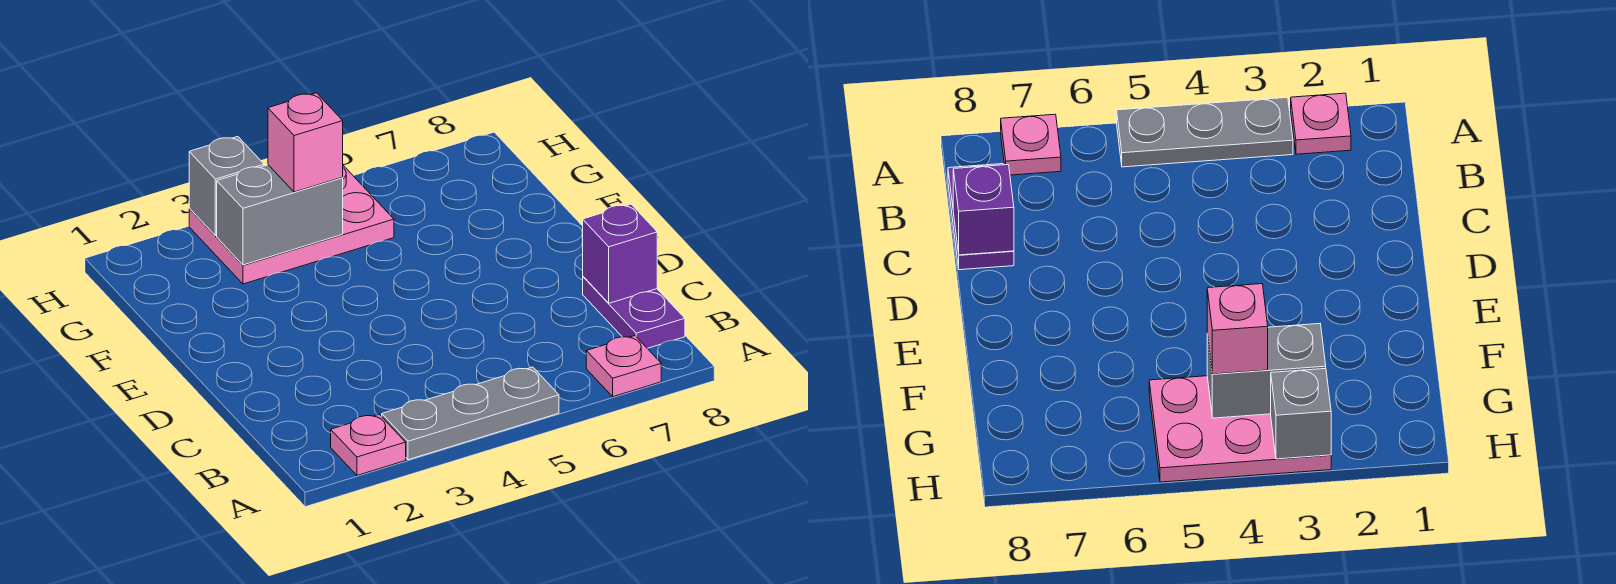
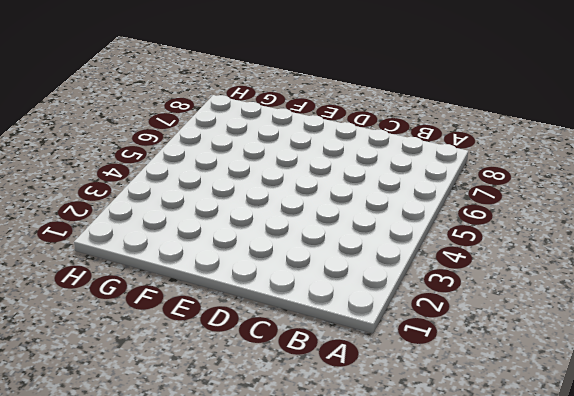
none -> pink plate A2 level 1
none -> grey plate A3:A5 level 1

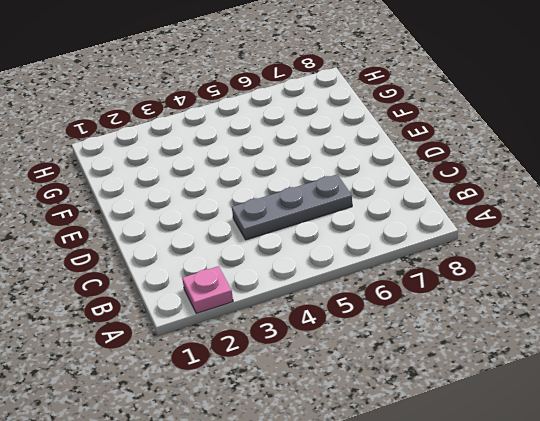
grey plate C4:C6 level 1 -> grey plate A3:A5 level 1
none -> pink plate A7 level 1
none -> purple plate B8:C8 level 1

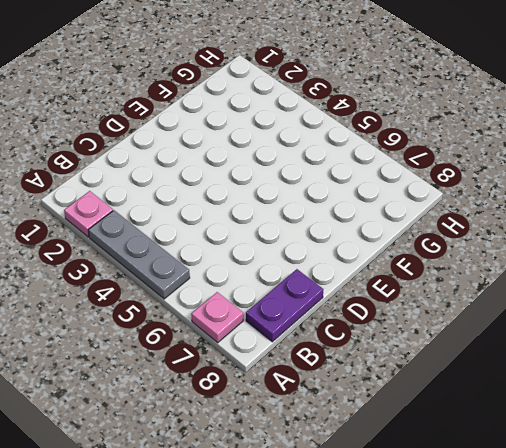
none -> pink plate G3:H5 level 1
none -> purple brick C8 level 2

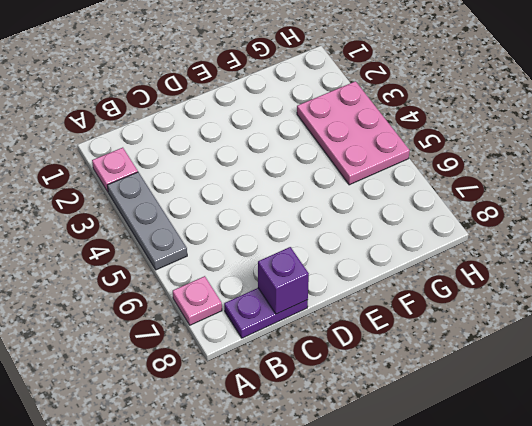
none -> grey brick G3:G4 level 2
none -> grey brick H3 level 2

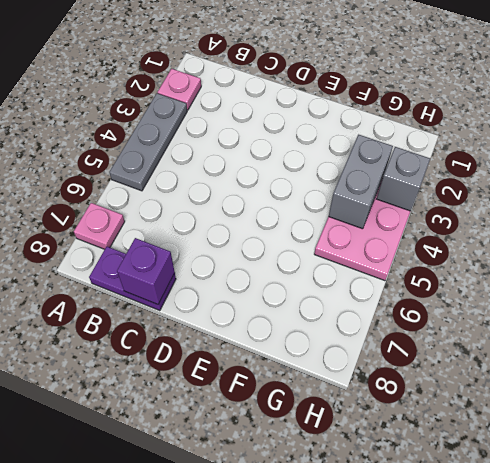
none -> pink brick G4 level 3

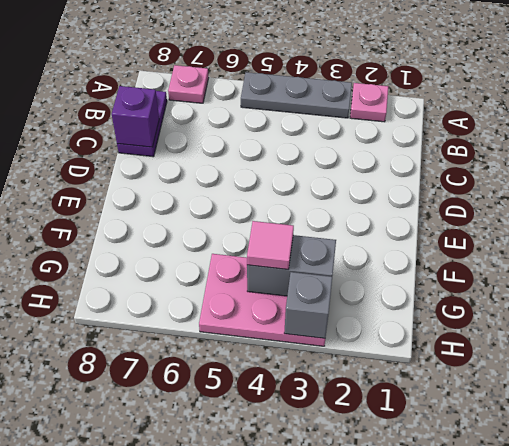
pink tile G4 level 3 -> pink brick G4 level 3

